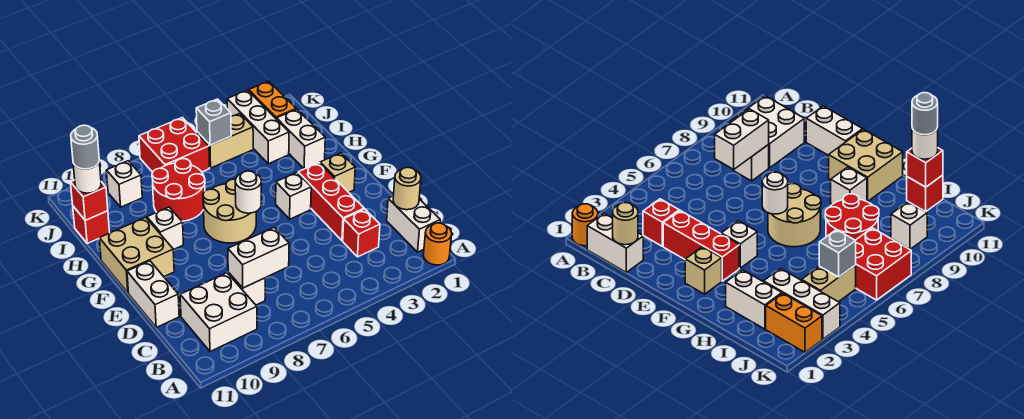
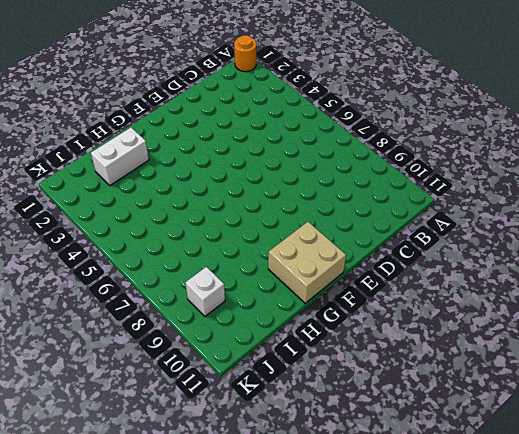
none -> white brick B1:C1 level 1
none -> white brick B9:C10 level 1
none -> red brick C3 level 1

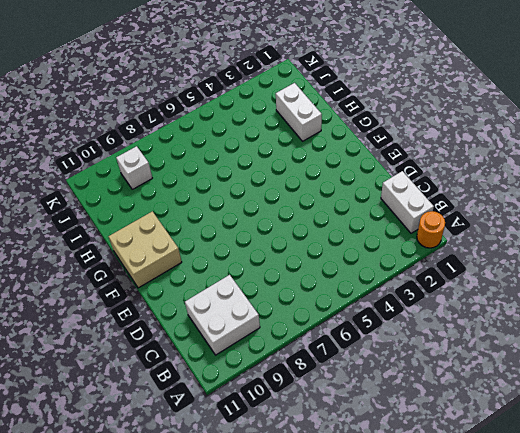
none -> red brick C3 level 1
none -> white brick C8 level 1
none -> red brick D3:F3 level 1

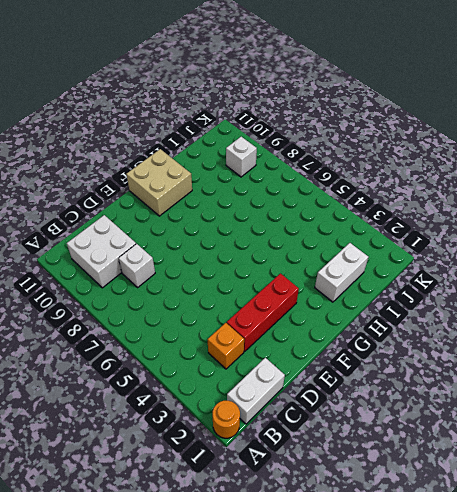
orange brick C3 level 1 -> red brick C3 level 1
none -> white brick D11:E11 level 1
none -> tan brick F2 level 1
none -> white brick F4 level 1

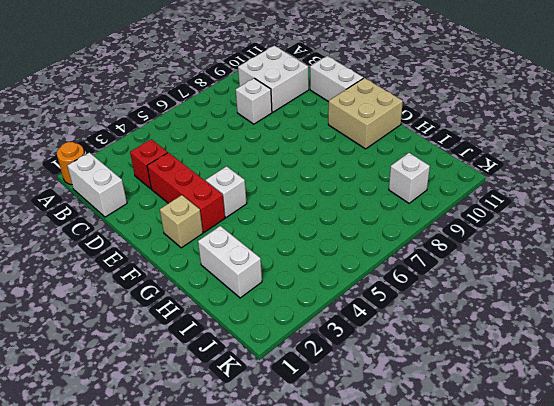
none -> tan round brick F6:G7 level 1
none -> white brick G9 level 1
none -> red round brick H7:I8 level 1

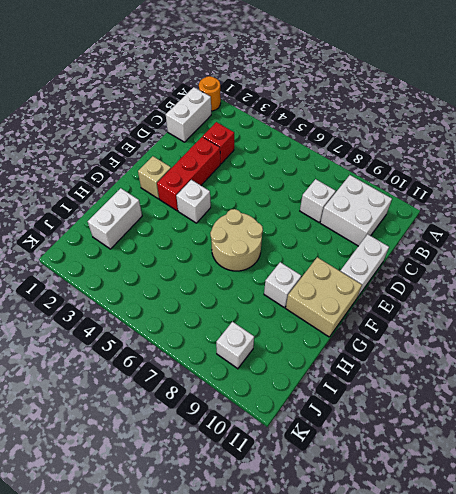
none -> red round brick H7:I8 level 1
none -> white brick I3:K3 level 1
none -> red brick I11 level 1

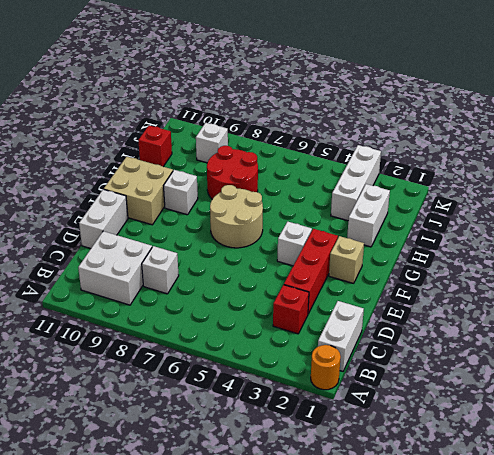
none -> orange brick J2:K2 level 1
none -> tan brick J4:J5 level 1
none -> red brick J6:K7 level 1

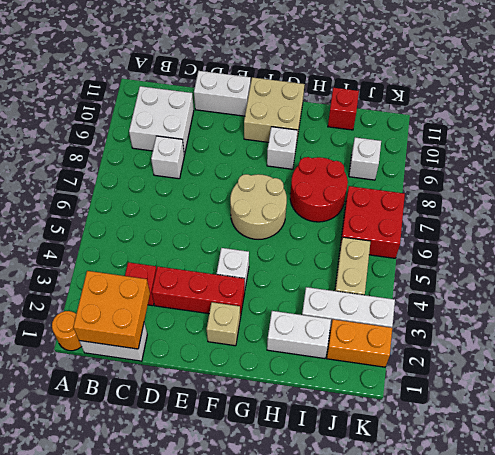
orange brick B1:C2 level 2 -> tan round brick C1 level 2
none -> white brick C7:C8 level 2
none -> white round brick F6 level 2
none -> red brick I11 level 2

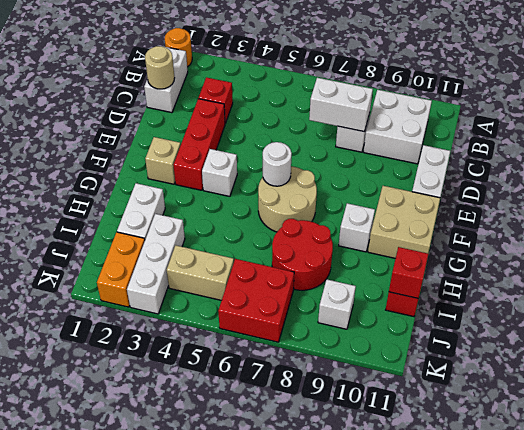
none -> grey brick J5 level 2
none -> white round brick I11 level 3
none -> grey round brick I11 level 4

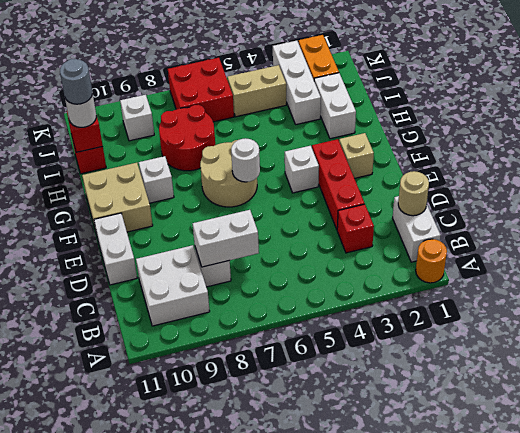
none -> grey brick J5 level 2

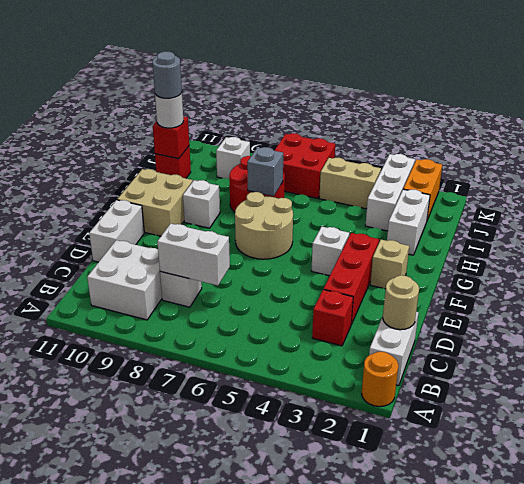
grey brick H7 level 2 -> grey brick J5 level 2
none -> white round brick F6 level 2

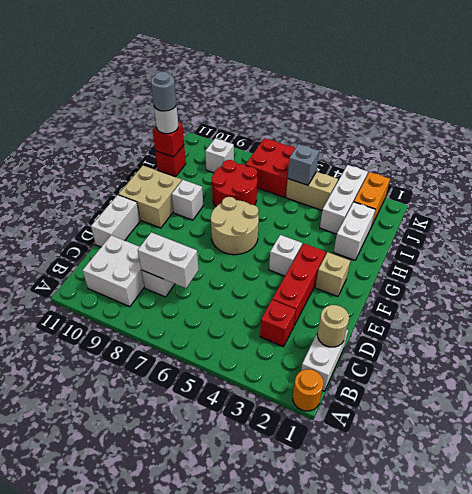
none -> white round brick F6 level 2

